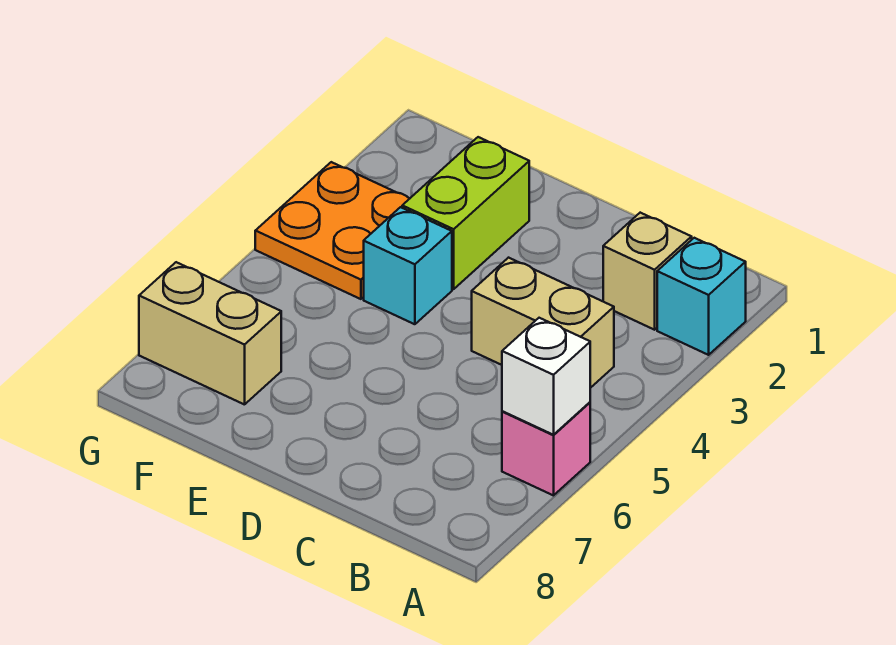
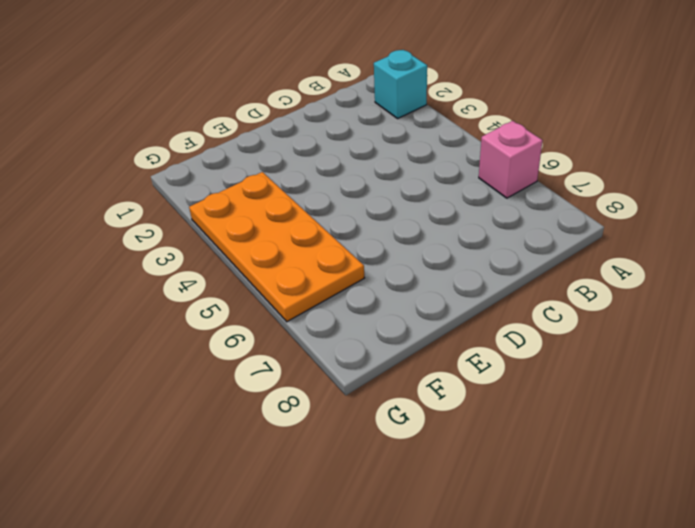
orange plate F3:G6 level 1 -> orange plate F3:G4 level 1
none -> tan brick B2 level 1
none -> tan brick B4:C4 level 1

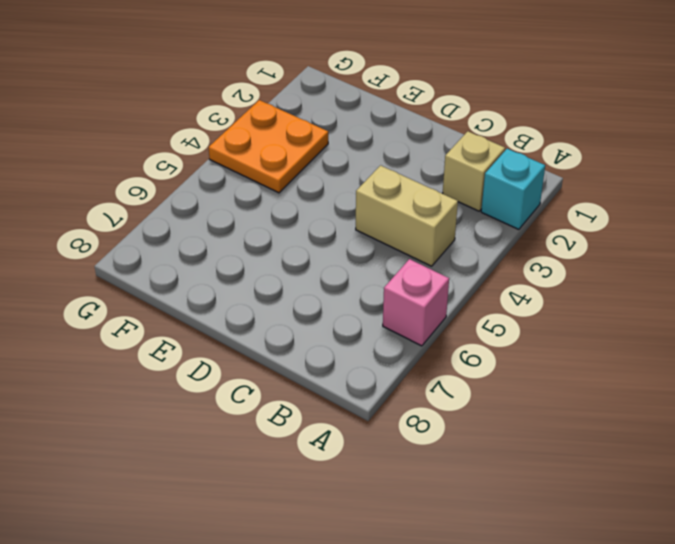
none -> lime brick E2:E3 level 1
none -> cyan brick E4 level 1

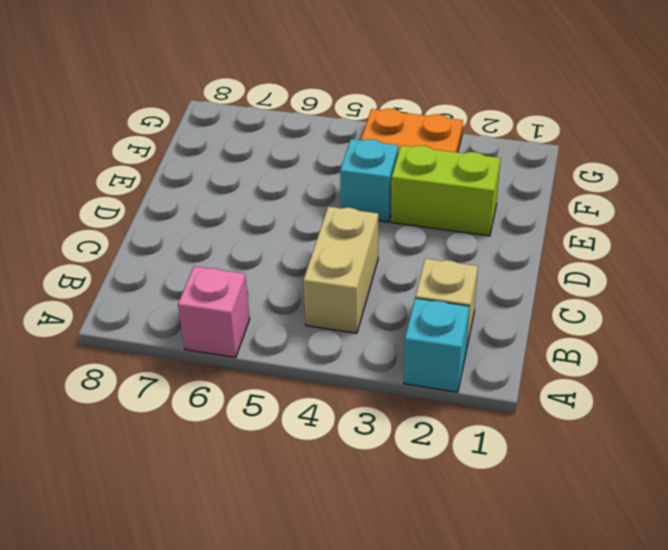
none -> tan brick F7:G7 level 1
none -> white brick A6 level 2

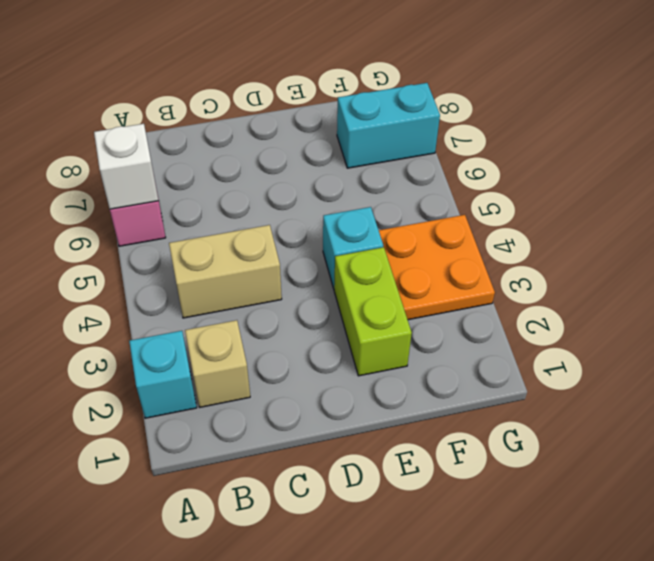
cyan brick F7:G7 level 1 -> tan brick F7:G7 level 1

